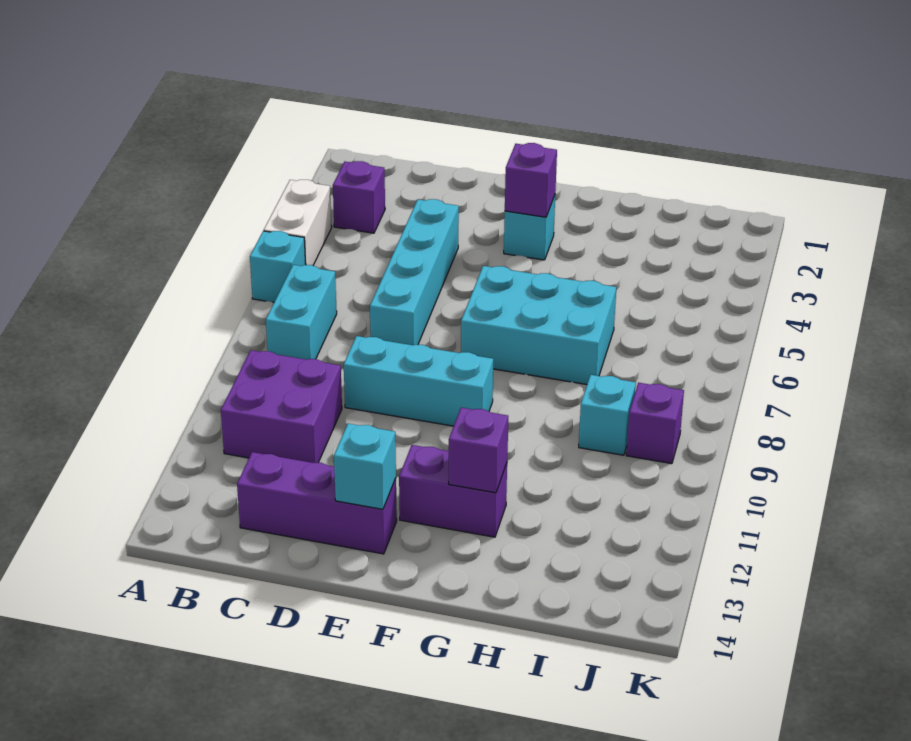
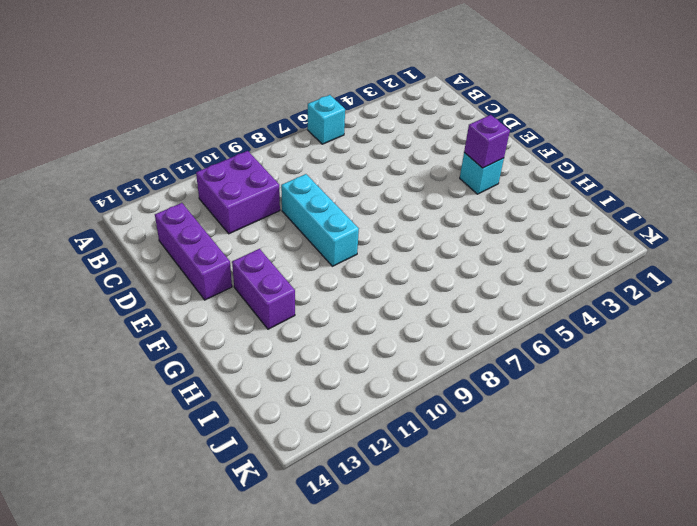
none -> white brick A4:A5 level 1
none -> purple brick B3 level 1
none -> cyan brick B7:B8 level 1

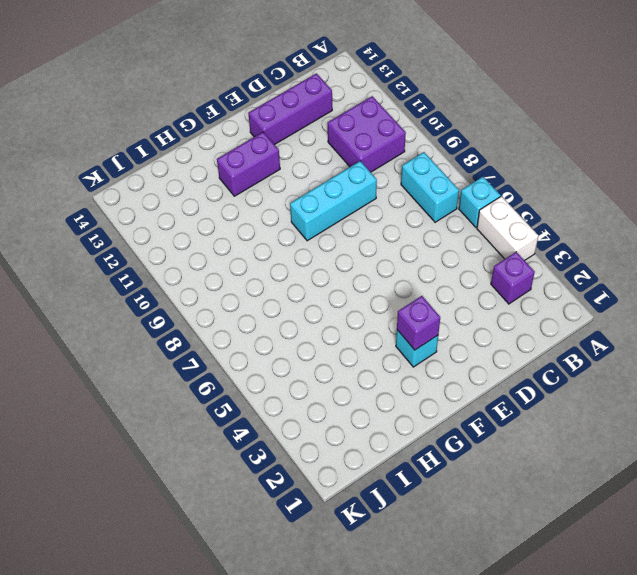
none -> cyan brick D4:D7 level 1
none -> cyan brick F6:H7 level 1
none -> cyan brick I9 level 1

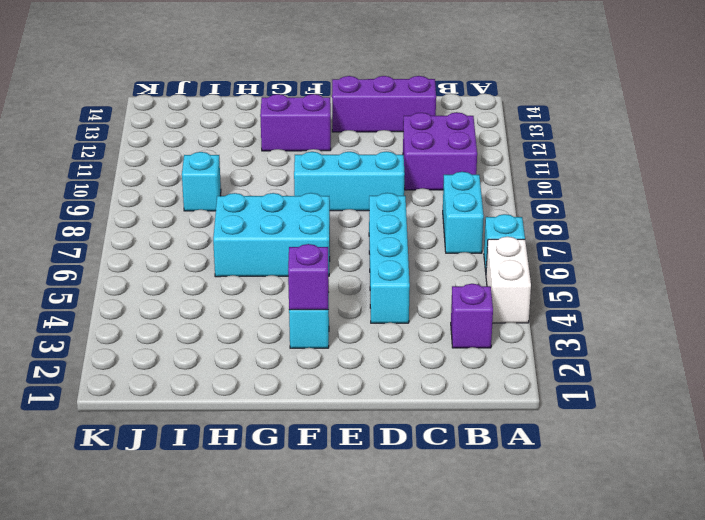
none -> purple brick J9 level 1
none -> cyan brick E13 level 2
none -> purple brick G12 level 2

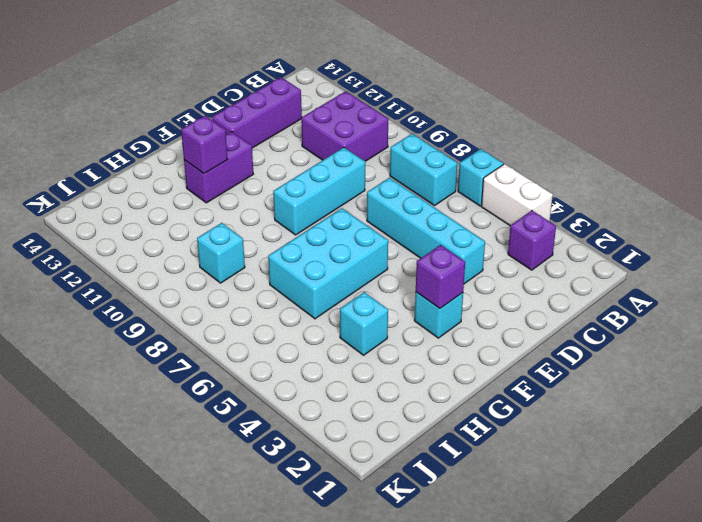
cyan brick H4 level 1 -> cyan brick E13 level 2
none -> purple brick J9 level 1

